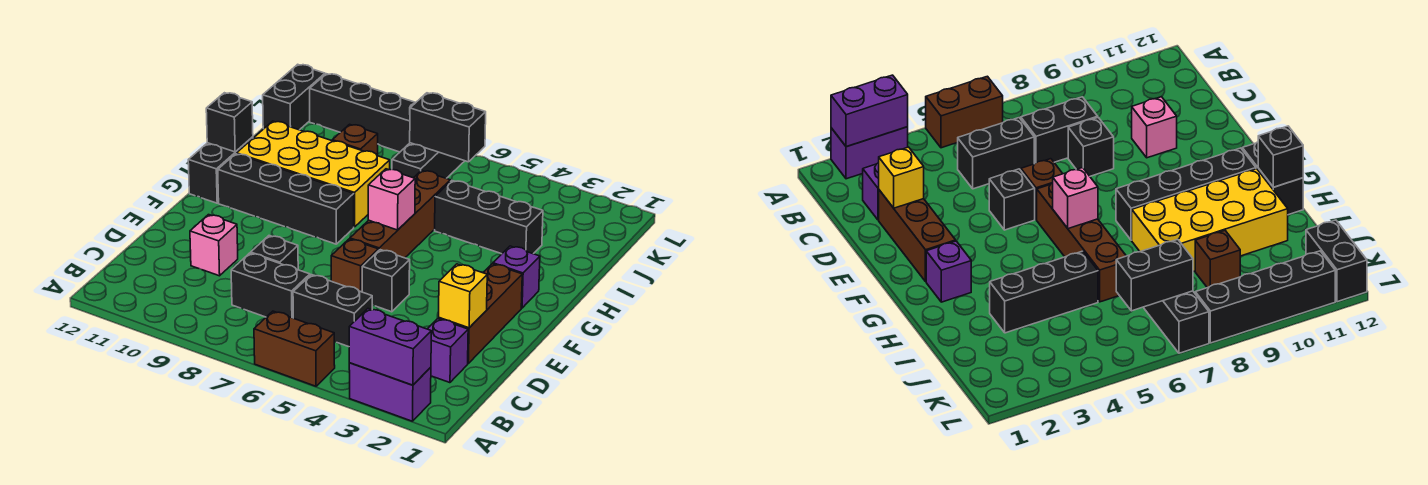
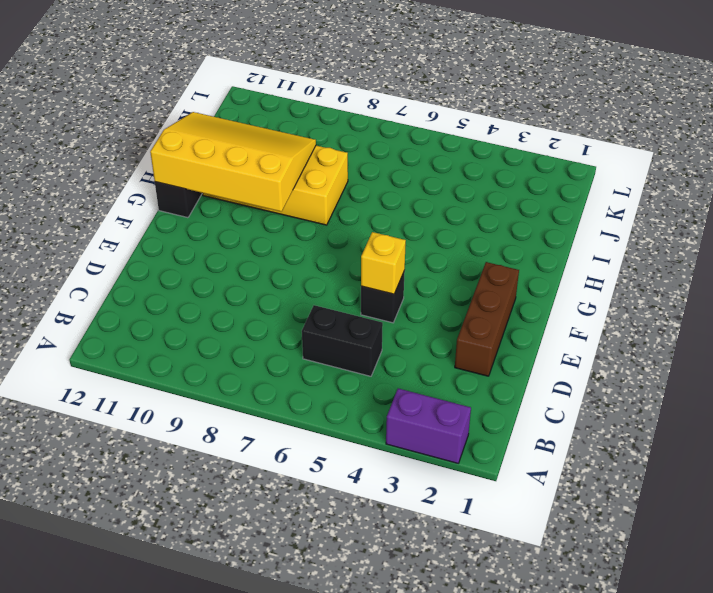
yellow brick E5 level 2 -> yellow brick D2 level 2
yellow slope G9:I12 level 2 top G -> black brick H12 level 2
none -> brown brick A5:A6 level 1
none -> purple brick C2 level 1
none -> black brick C7:C8 level 1

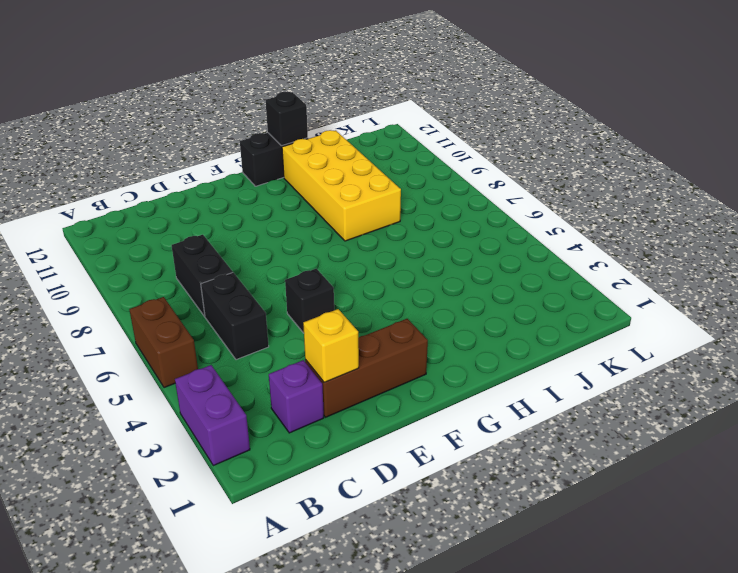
none -> black brick D8 level 1
none -> pink brick D10 level 1
none -> brown brick E6 level 1

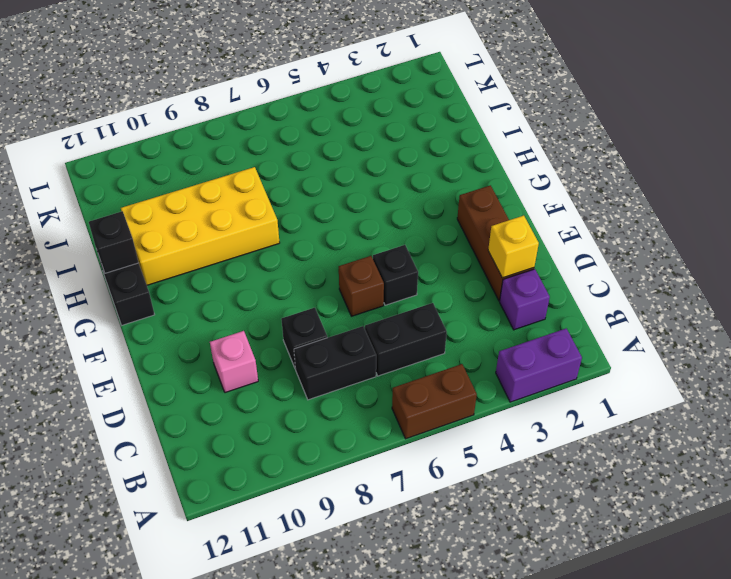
none -> brown brick F6:I6 level 1
none -> purple brick G2 level 1
none -> black brick G8:G11 level 1

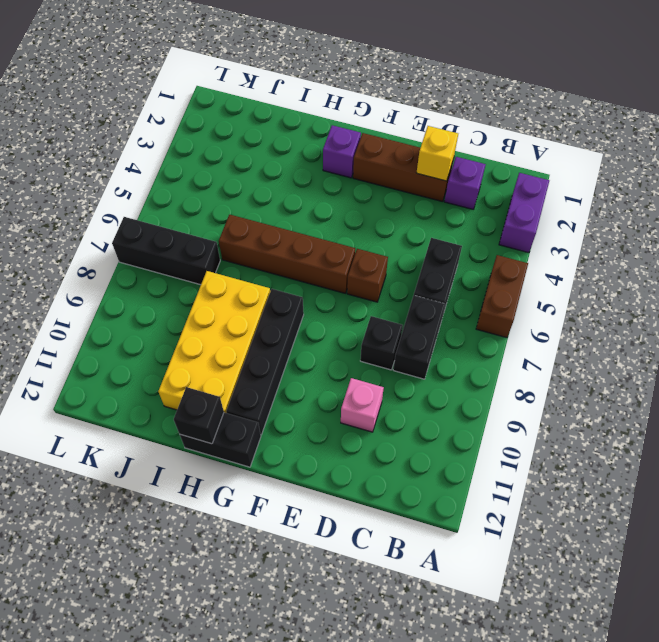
none -> black brick E5 level 1
none -> black brick I3:I5 level 1
none -> brown brick J9 level 1

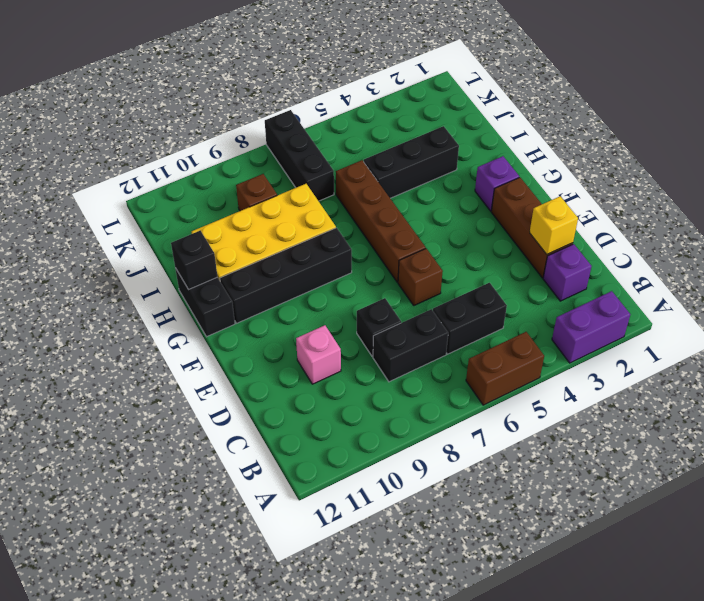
none -> black brick E5 level 1
none -> black brick K12:L12 level 1
none -> black brick L8:L11 level 1

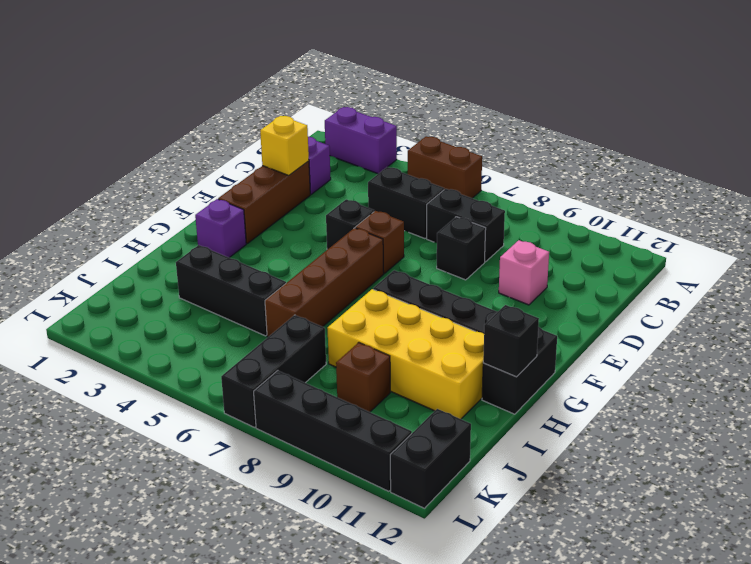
none -> purple brick A2:A3 level 2
none -> pink brick G6 level 2
none -> black brick K6:K7 level 2

